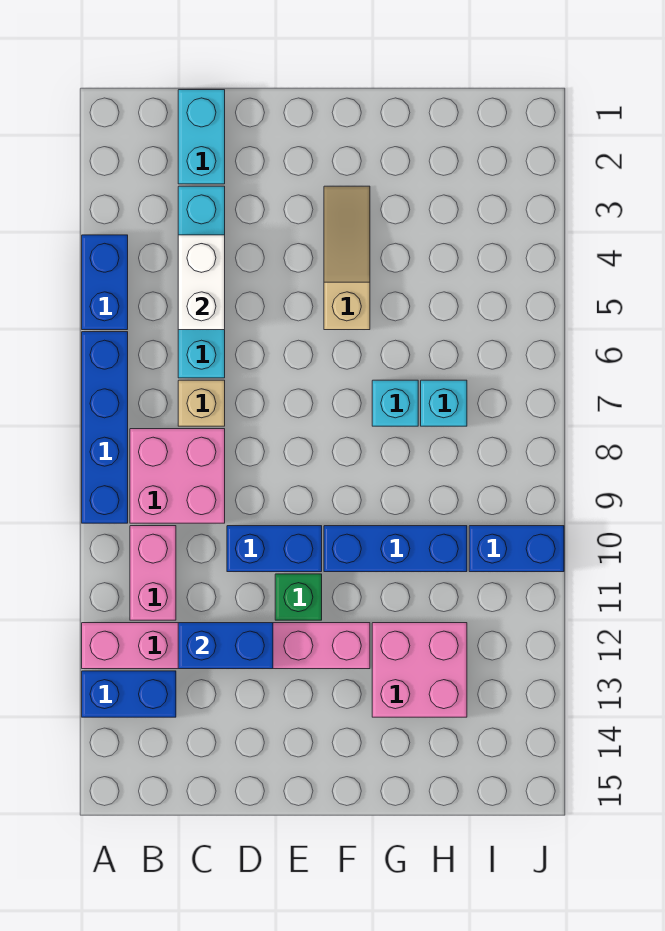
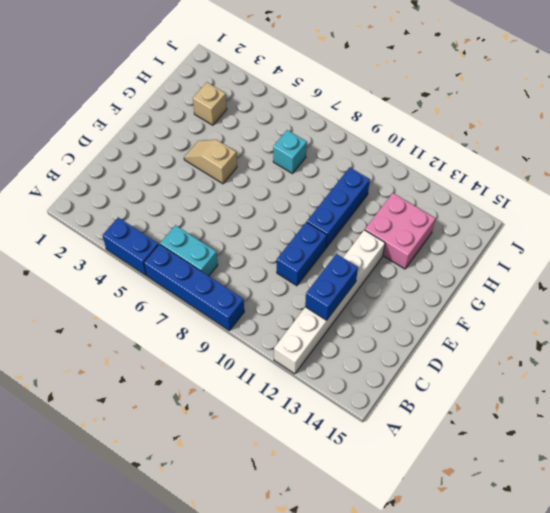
white brick A12:F12 level 1 -> pink brick A12:F12 level 1
cyan brick B6:B7 level 1 -> cyan brick C1:C2 level 1
tan slope F4:F5 level 1 top 5 -> tan slope F3:F5 level 1 top 5
tan brick H3 level 1 -> tan brick C7 level 1
none -> blue brick A13:B13 level 1
none -> pink brick B8:C9 level 1
none -> pink brick B10:B11 level 1

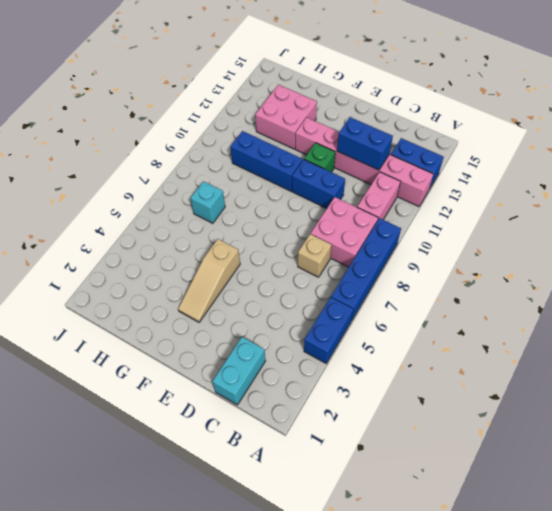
none -> cyan brick C3:C6 level 1
none -> cyan brick G7 level 1
none -> blue brick I10:J10 level 1

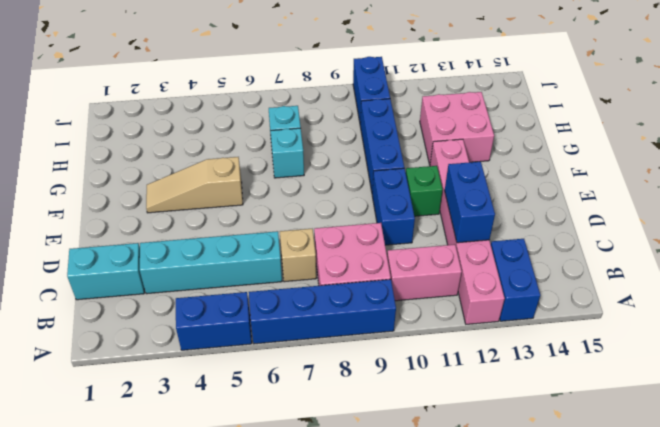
none -> white brick C4:C5 level 2

